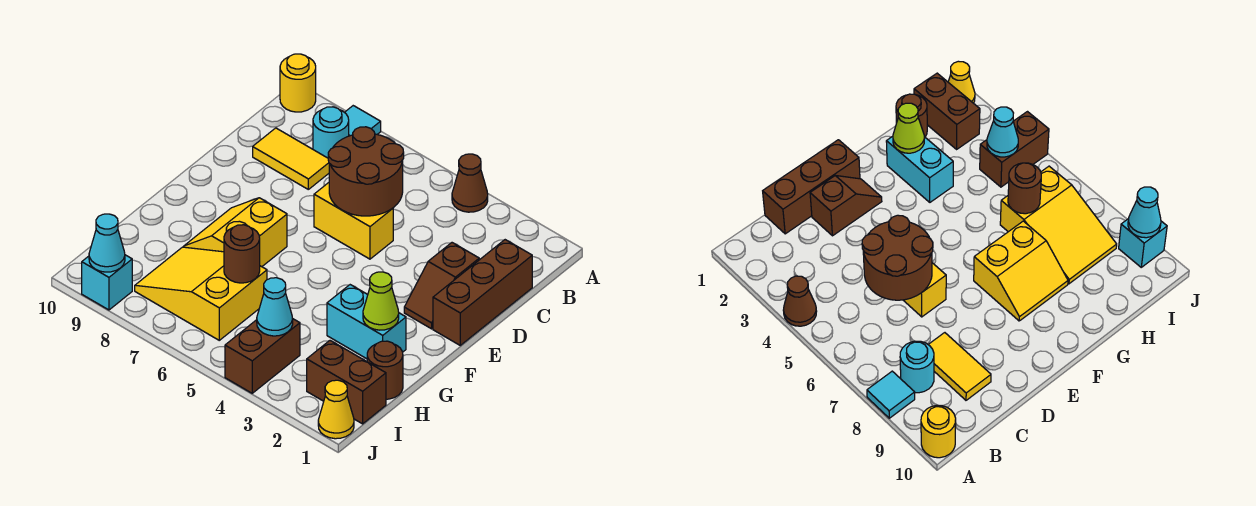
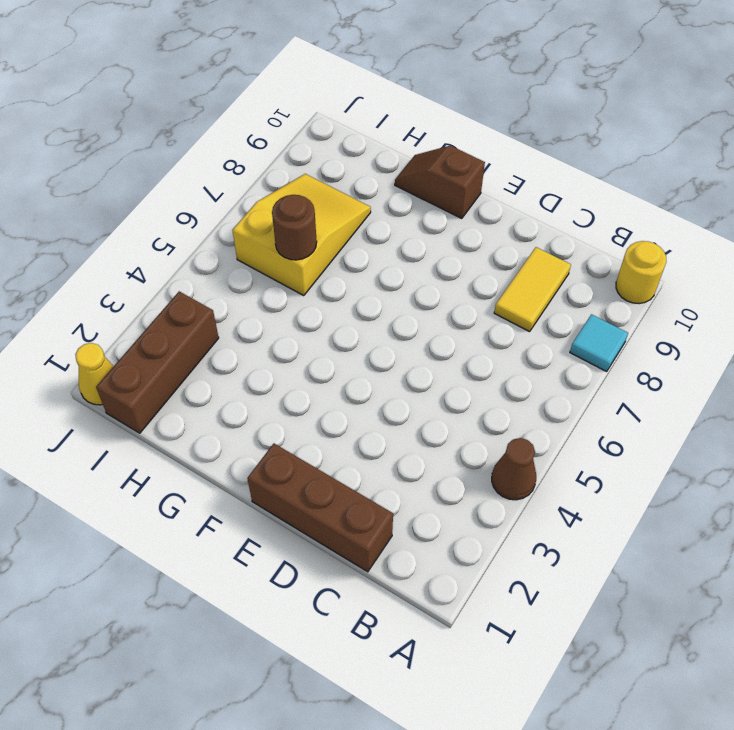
brown slope F10:G10 level 1 top F -> brown slope D2:E2 level 1 top D
brown brick I1:I3 level 1 -> brown brick I1:I2 level 1
none -> cyan round brick B8 level 1
none -> yellow brick D5:D6 level 1
none -> yellow slope F7:G8 level 1 top 7

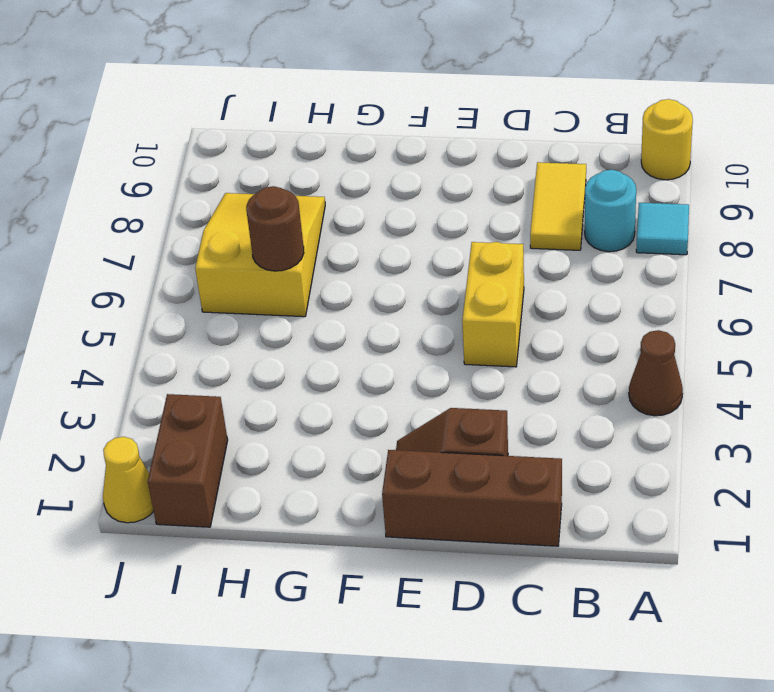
none -> yellow slope F7:G8 level 1 top 7
none -> cyan brick G2:G3 level 1
none -> brown round brick H1 level 1

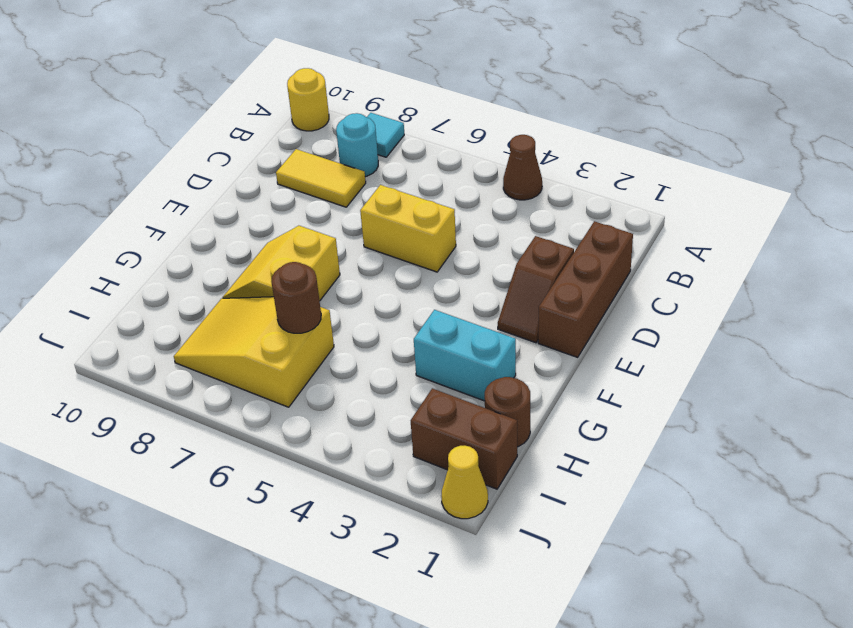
none -> brown brick I4:J4 level 1
none -> cyan brick J9 level 1
none -> brown round brick C5:D6 level 2

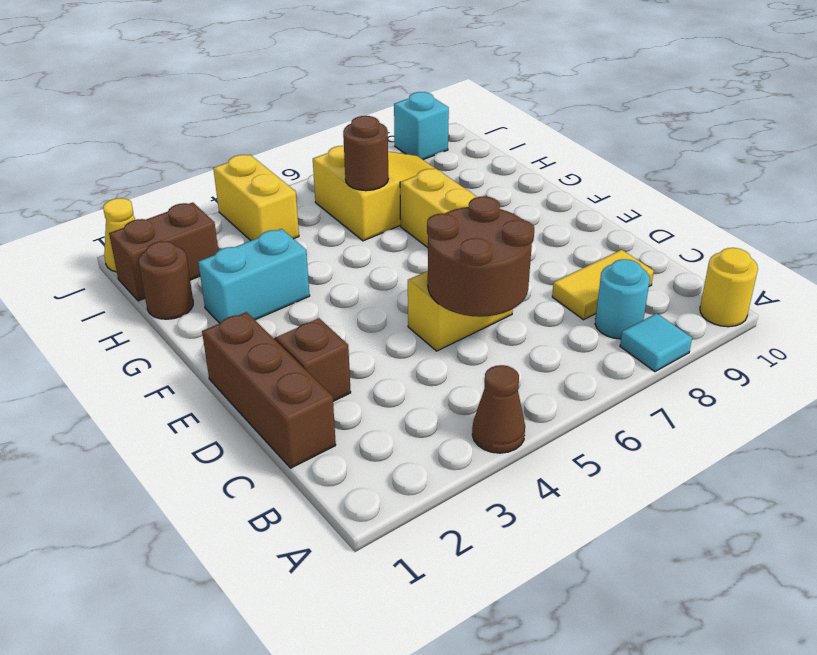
yellow brick I4:J4 level 1 -> brown brick I4:J4 level 1
none -> lime cone G2 level 2
none -> cyan cone I4 level 2
none -> cyan cone J9 level 2

